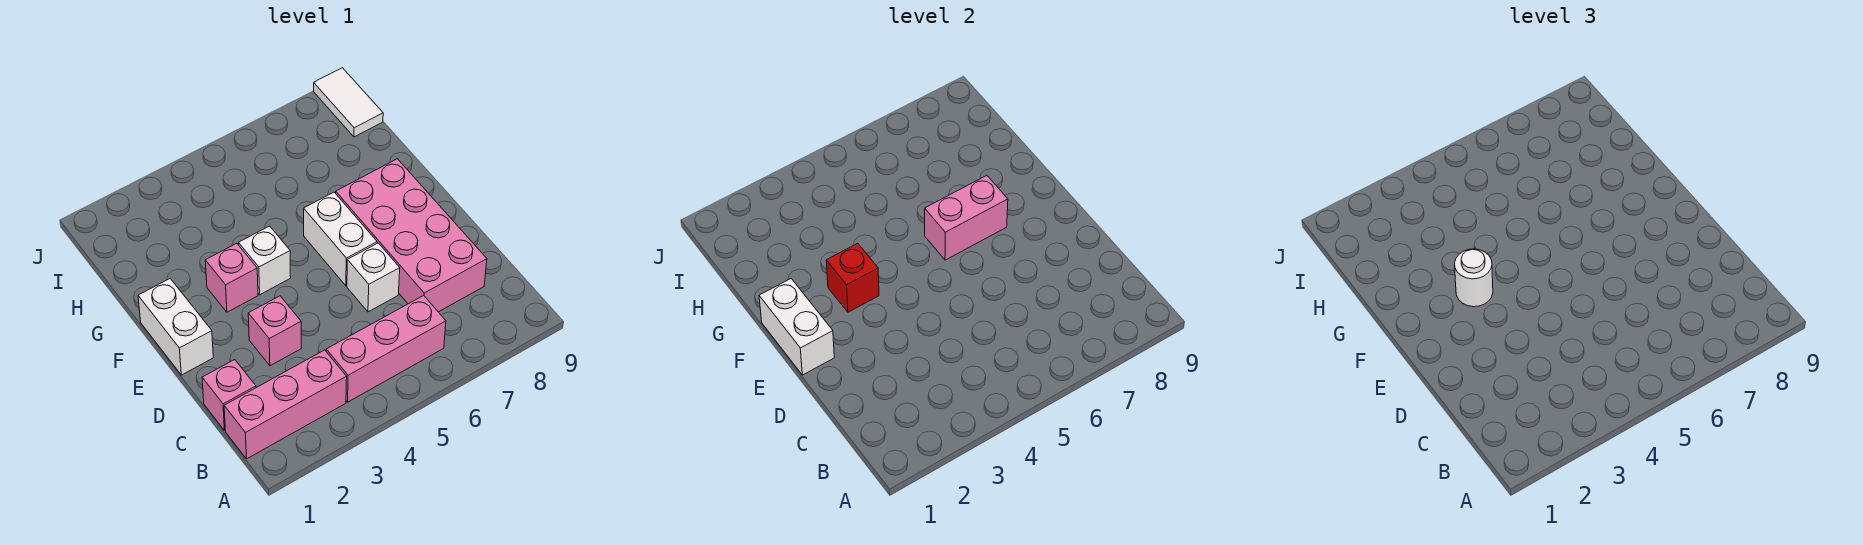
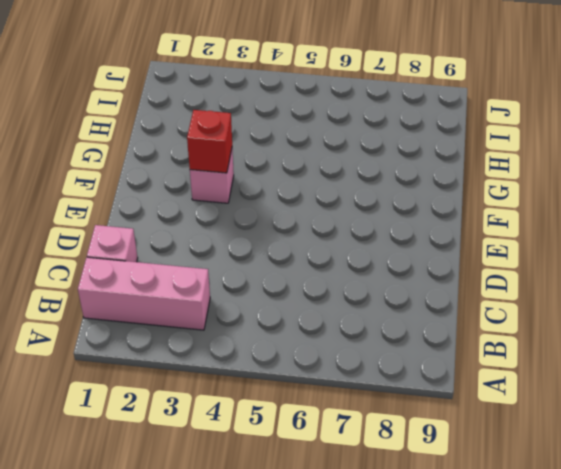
none -> pink brick B4:B6 level 1
none -> pink brick C7:F8 level 1
none -> pink brick D3 level 1

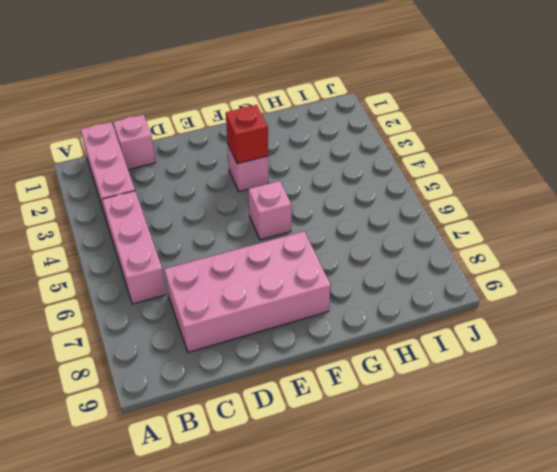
pink brick F5 level 1 -> pink brick D3 level 1
none -> white brick D6 level 1
none -> white brick E1:F1 level 1
none -> white brick E6:F6 level 1

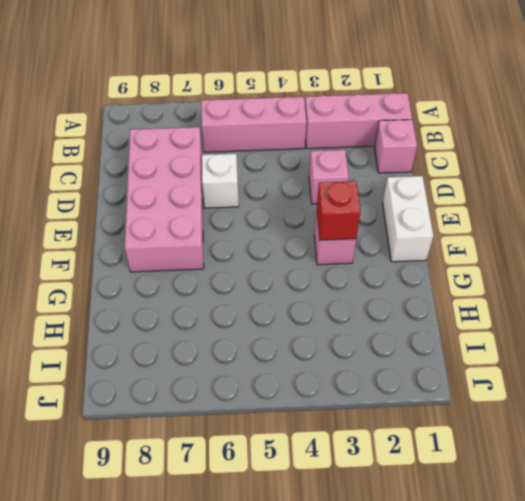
none -> white brick E6:F6 level 1
none -> white brick F4 level 1
none -> white tile I9:J9 level 1

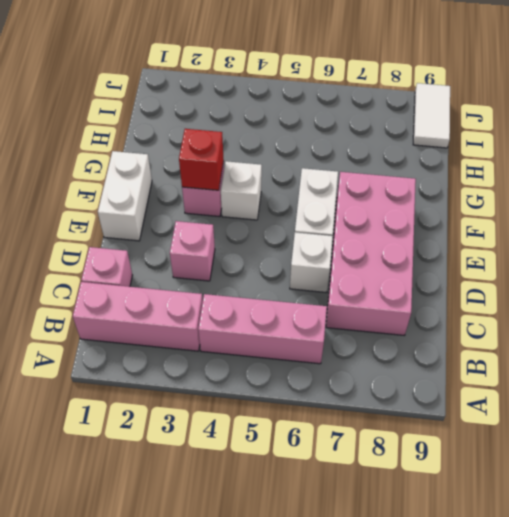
none -> white brick E1:F1 level 2
none -> pink brick F6:F7 level 2
none -> white round brick F3 level 3

